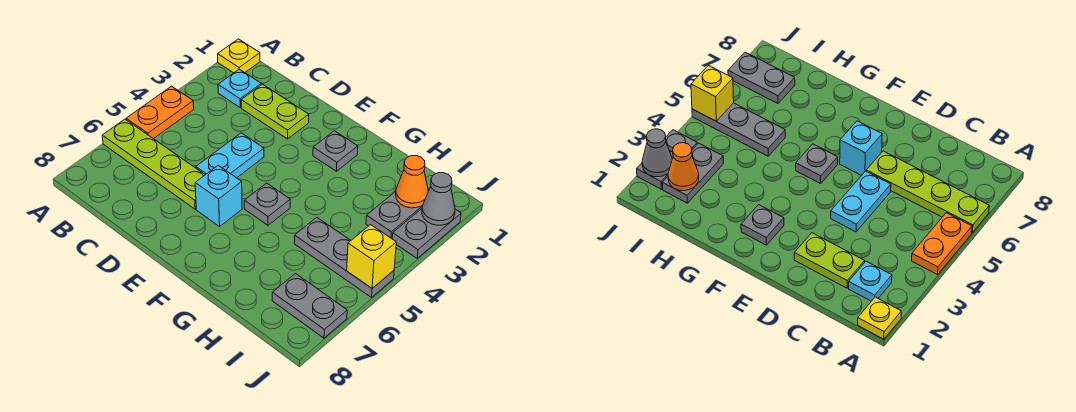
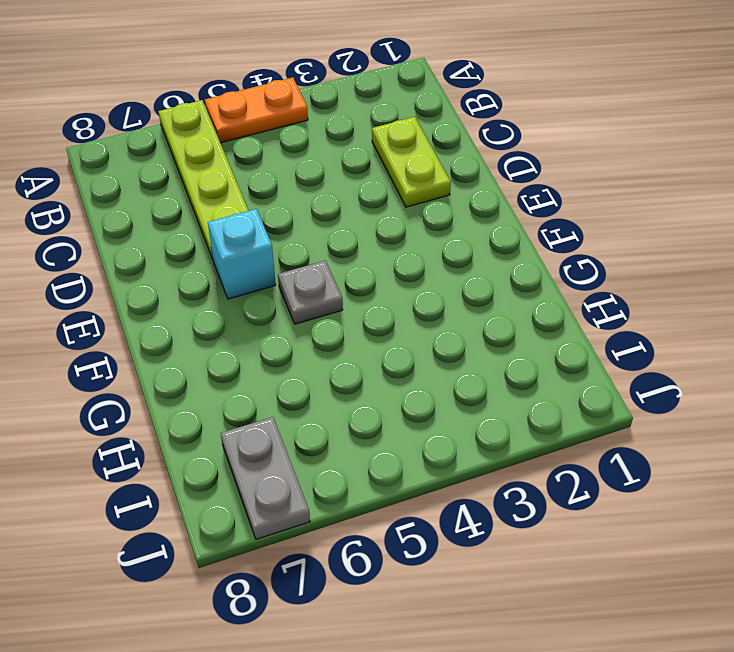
none -> yellow plate A1 level 1
none -> cyan plate B2 level 1
none -> cyan plate D4:D5 level 1

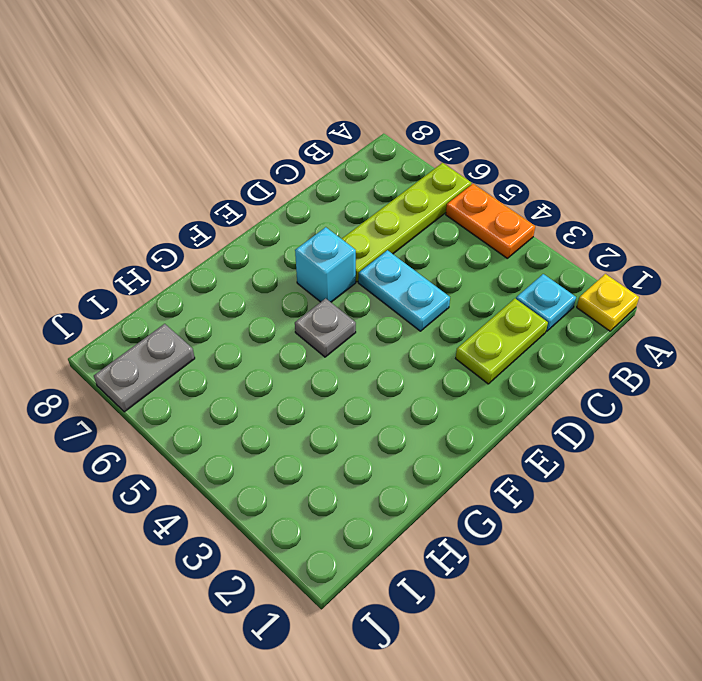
none -> grey plate F2 level 1
none -> grey plate H5:J5 level 1
none -> grey plate I2:I3 level 1

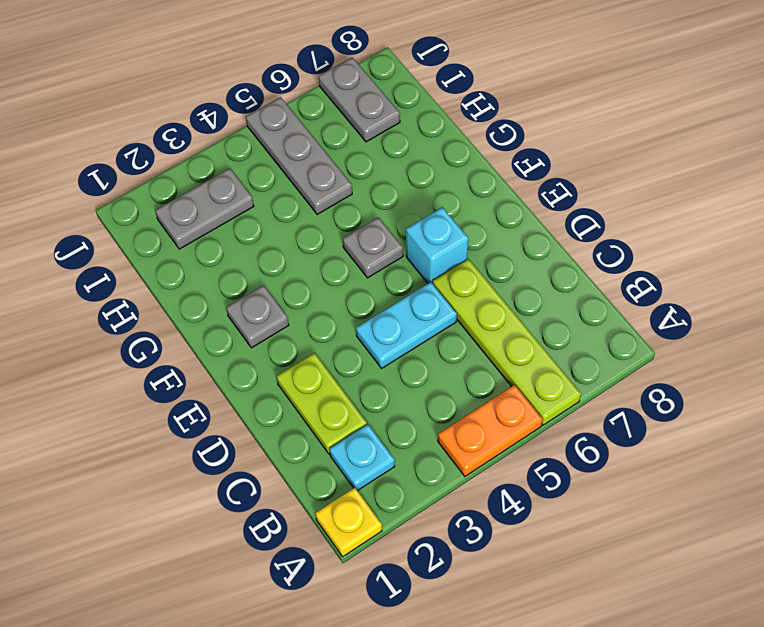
none -> grey plate J2:J3 level 1
none -> orange cone I2 level 2
none -> grey cone J2 level 2

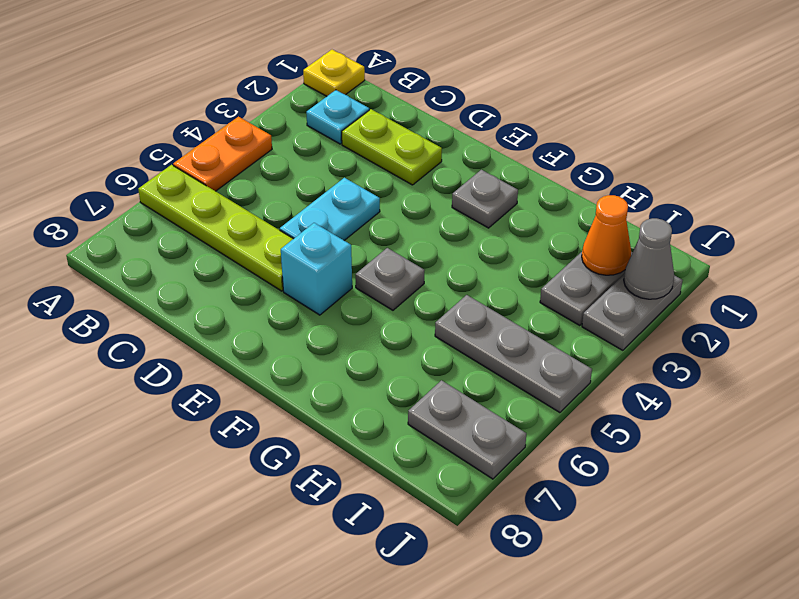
none -> yellow brick J5 level 2

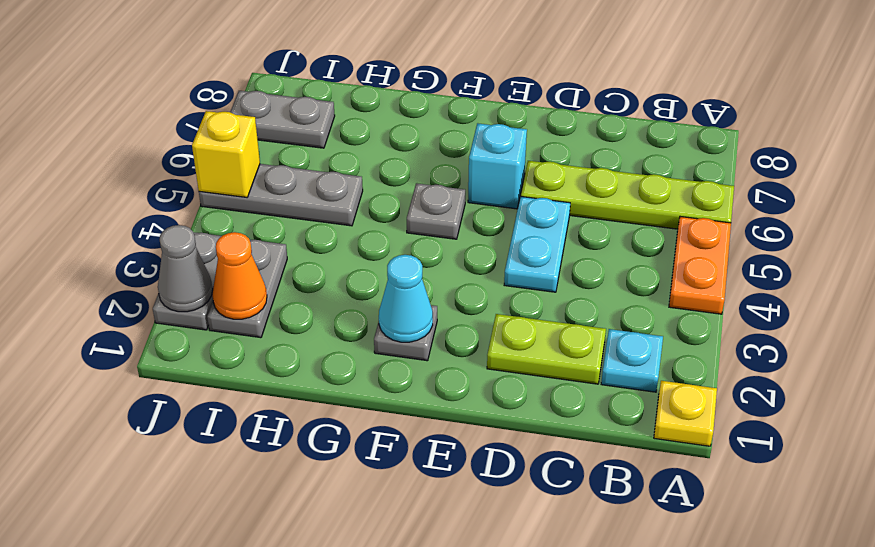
cyan cone F2 level 2 -> none

